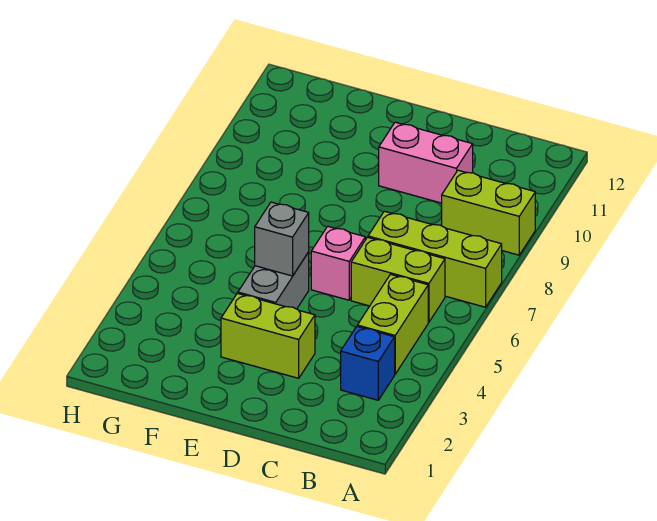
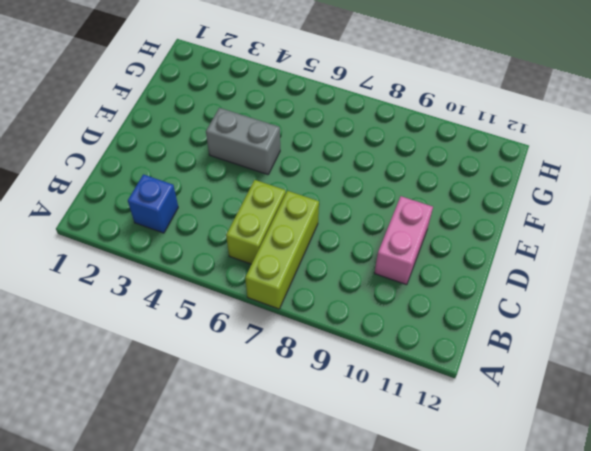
none -> lime brick A9:B9 level 1
none -> lime brick B4:B5 level 1

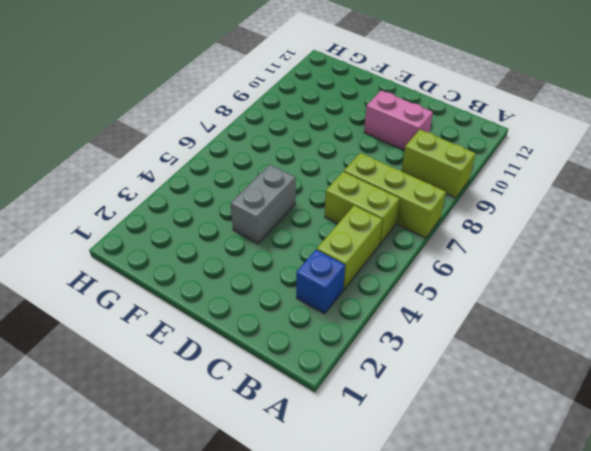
none -> lime brick D3:E3 level 1
none -> pink brick D6 level 1

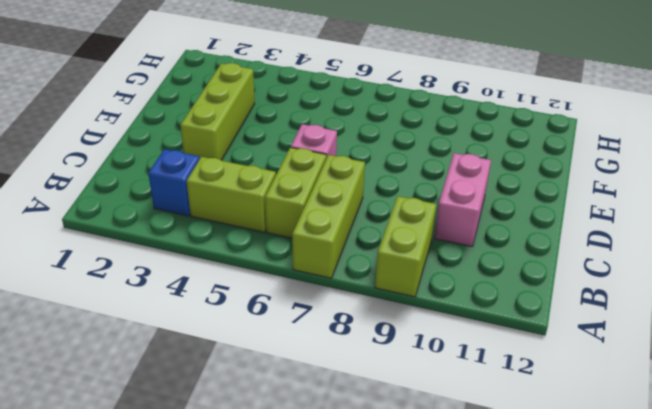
lime brick D3:F3 level 1 -> lime brick D3:E3 level 1
none -> grey brick E4:E5 level 1
none -> grey brick E5 level 2

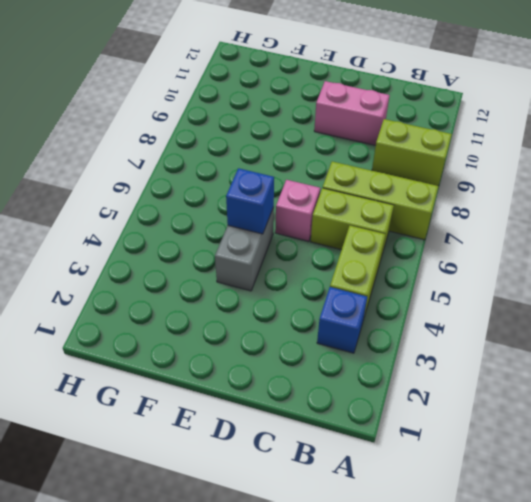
blue brick E5 level 2 -> grey brick E5 level 2
none -> lime brick D3:E3 level 1

